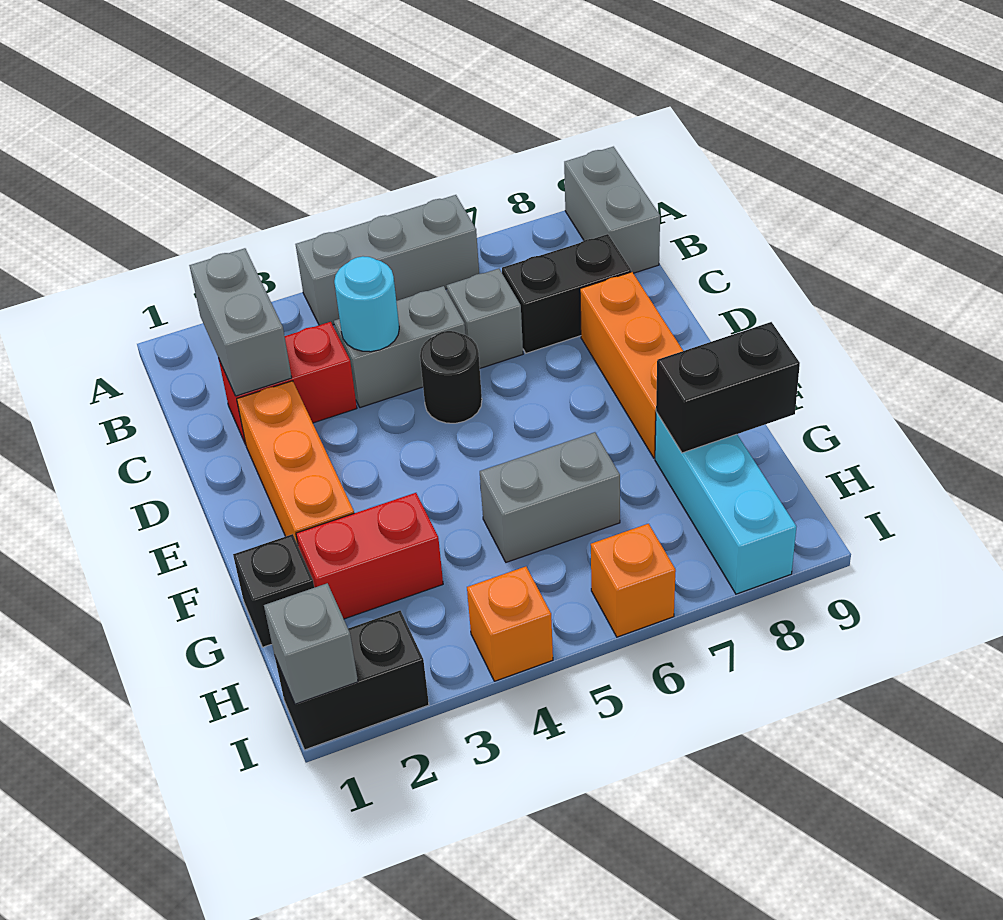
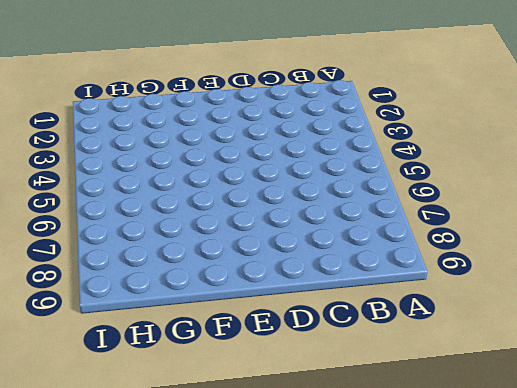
none -> grey brick A4:A6 level 1
none -> grey brick A9:B9 level 1
none -> red brick C2:C3 level 1

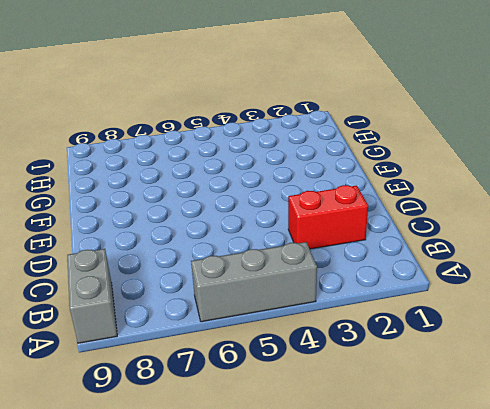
none -> grey brick C4:C5 level 1
none -> grey brick C6 level 1
none -> black brick C7:C8 level 1

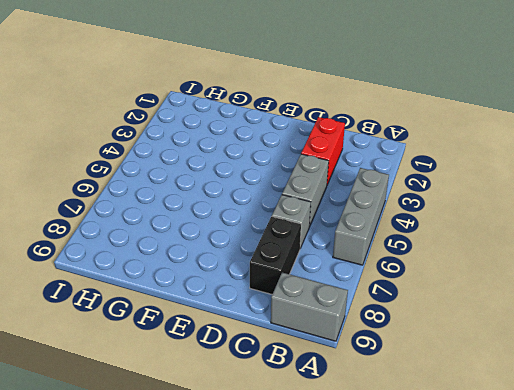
none -> orange brick D2:F2 level 1
none -> black round brick D5 level 1
none -> orange brick D8:F8 level 1

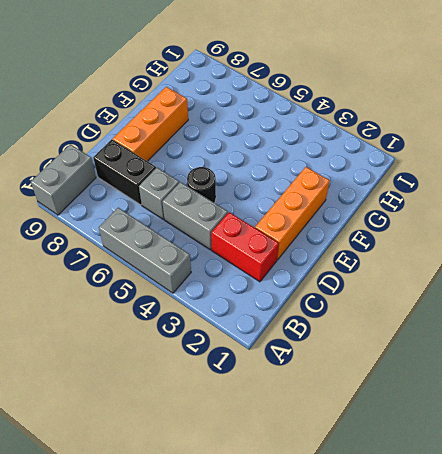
none -> black brick G1 level 1
none -> red brick G2:G3 level 1
none -> grey brick G5:G6 level 1

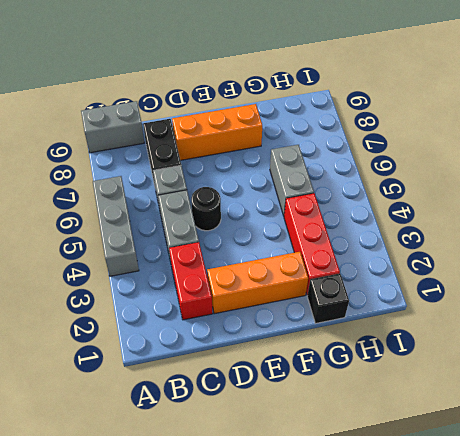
red brick G2:G4 level 1 -> red brick G2:G3 level 1
none -> cyan brick G8:I8 level 1
none -> black brick I1:I2 level 1
none -> orange brick I4 level 1

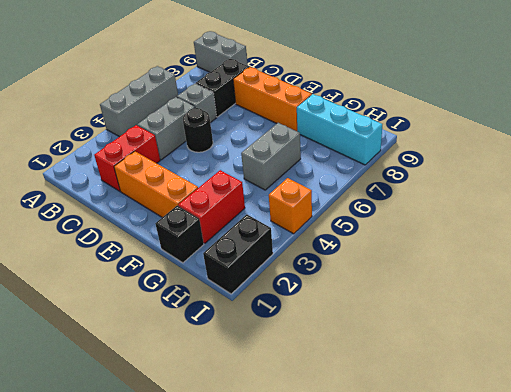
none -> orange brick I6 level 1
none -> grey brick B2:C2 level 2
none -> cyan round brick C4 level 2

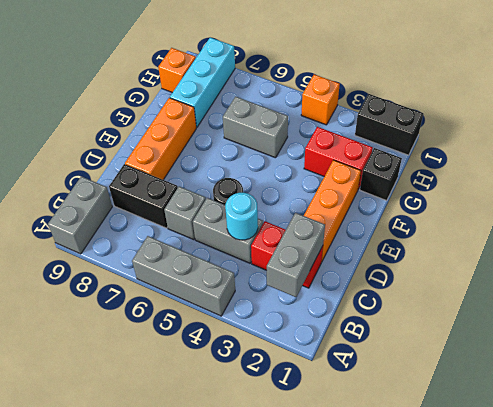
orange brick H9 level 1 -> orange brick I6 level 1
none -> black brick G8:G9 level 2
none -> grey brick I1 level 2

